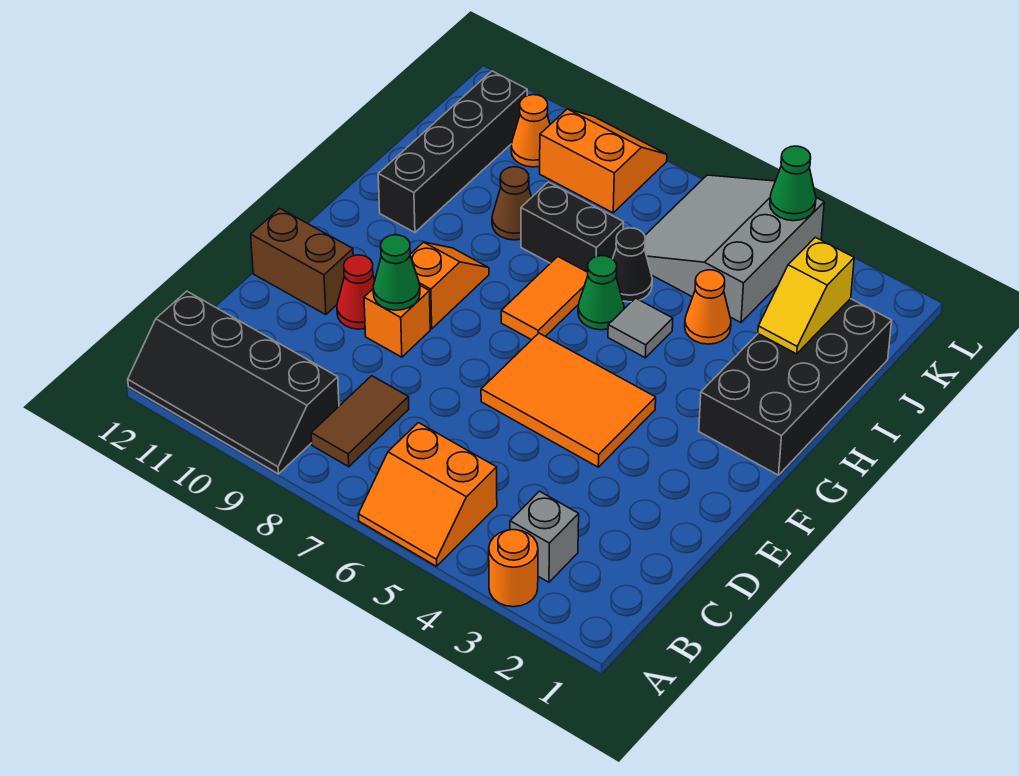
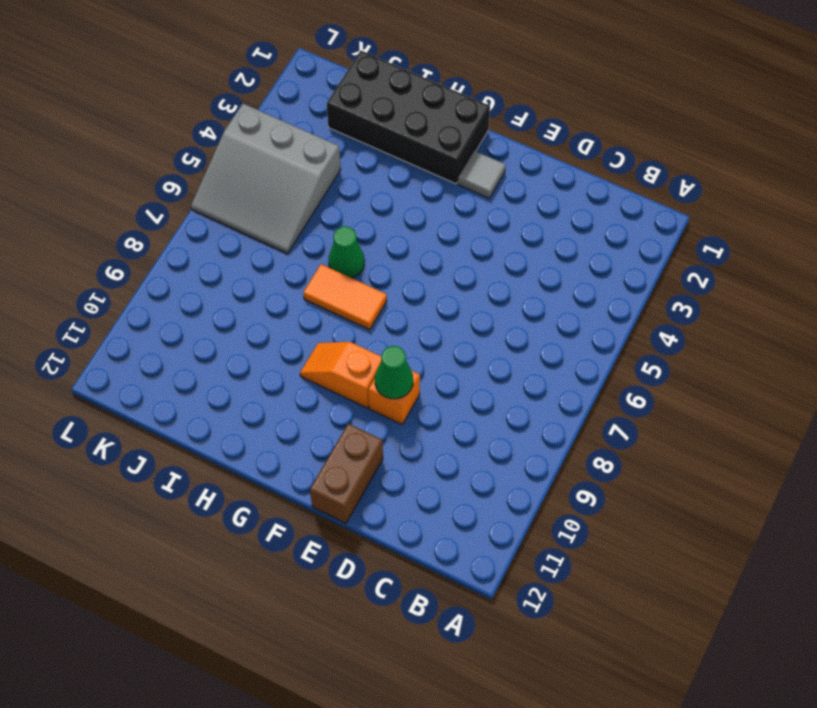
grey tile F2 level 1 -> grey tile H5 level 1
none -> orange round brick A3 level 1
none -> orange slope A5:B6 level 1 top B
none -> black slope A9:B12 level 1 top B

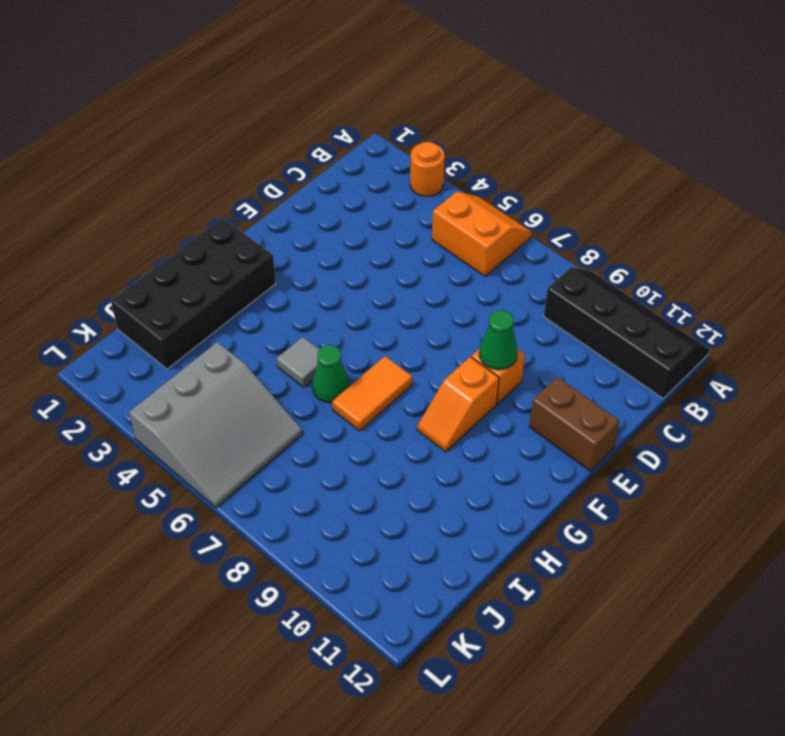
none -> grey brick B3 level 1
none -> brown tile B8:C8 level 1
none -> orange tile E4:F6 level 1

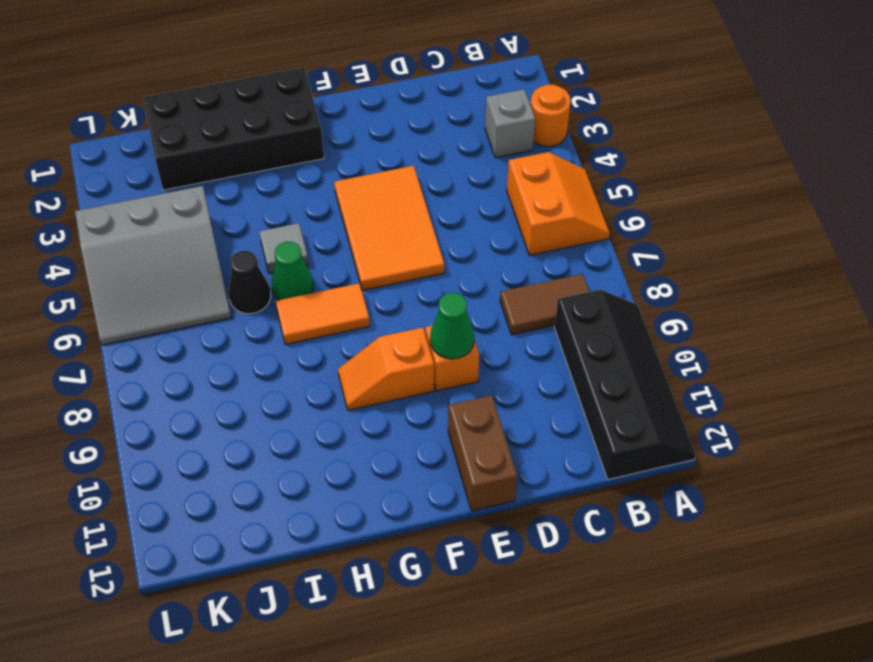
none -> red cone E10 level 1
none -> black brick H11:K11 level 1
none -> orange cone I4 level 1

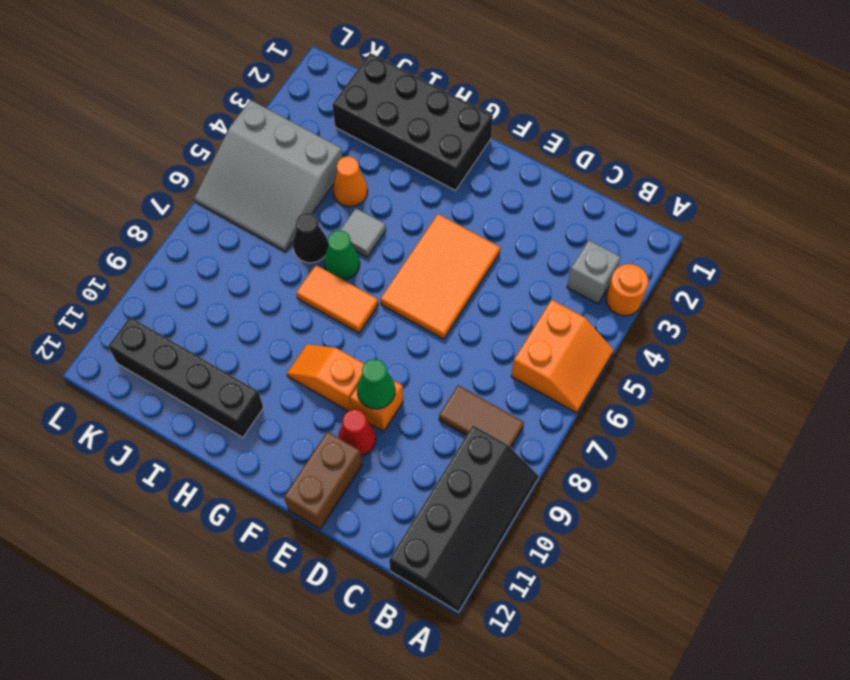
none -> black brick I7:I8 level 1
none -> brown cone I9 level 1
none -> orange slope K8:L9 level 1 top K

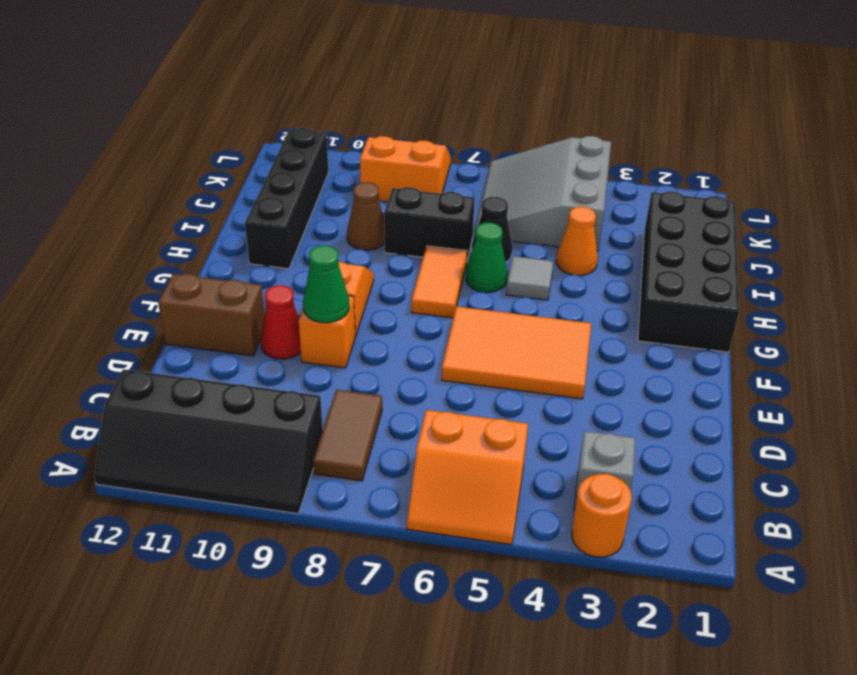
none -> orange cone K10 level 1
none -> yellow slope I2:J2 level 2 top J
none -> green cone L4 level 2

